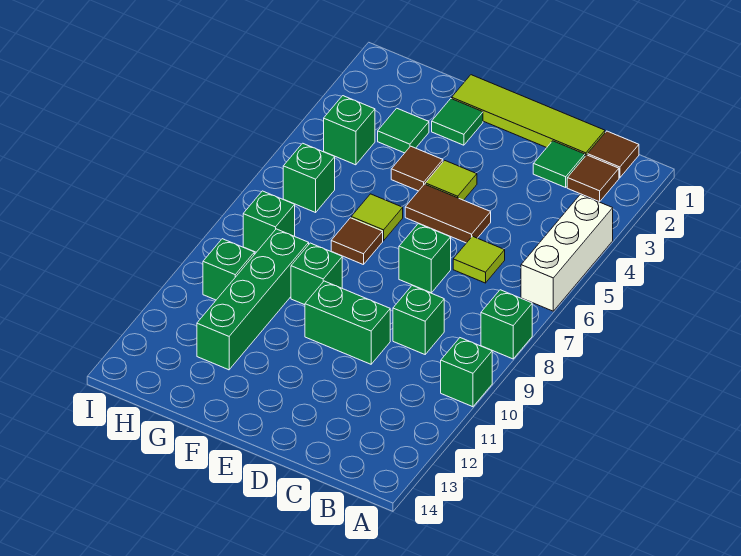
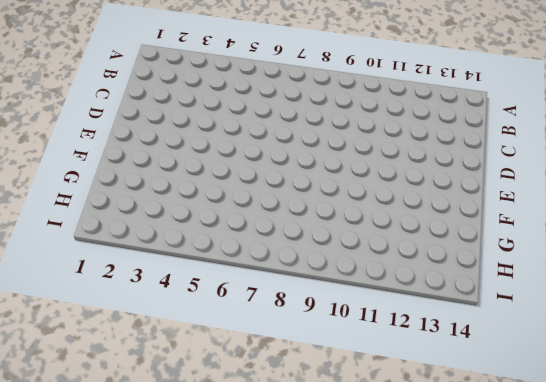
none -> white brick A4:A6 level 1
none -> green brick A8 level 1
none -> green brick A10 level 1

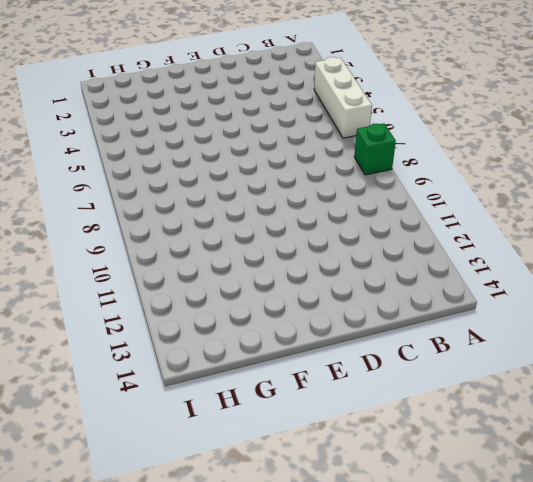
none -> green brick A10 level 1
none -> brown tile B1 level 1
none -> brown tile B2 level 1

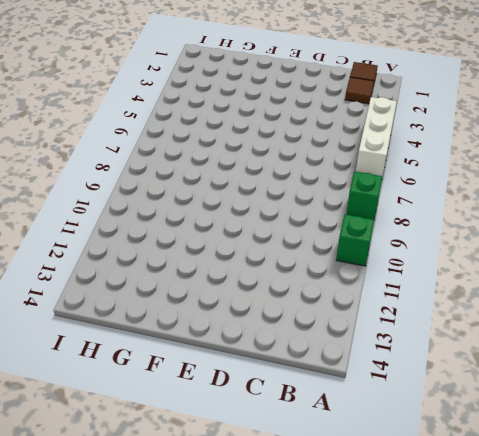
none -> lime tile C1:F1 level 1
none -> green tile C2 level 1
none -> lime tile C6 level 1

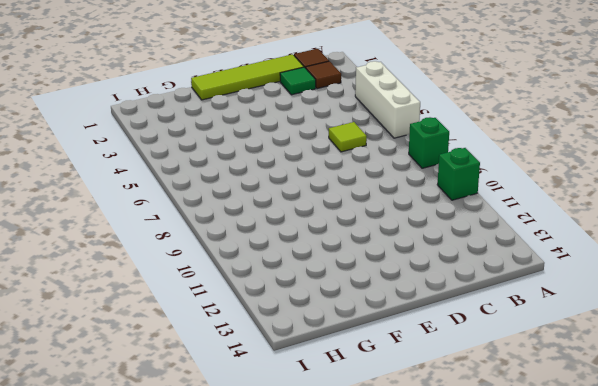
none -> green brick C9 level 1
none -> brown tile D5:E5 level 1
none -> green brick D7 level 1

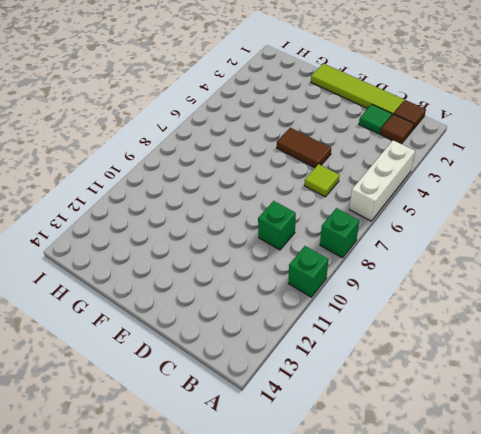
none -> green brick D7 level 1
none -> green brick D10:E10 level 1
none -> lime tile E4 level 1

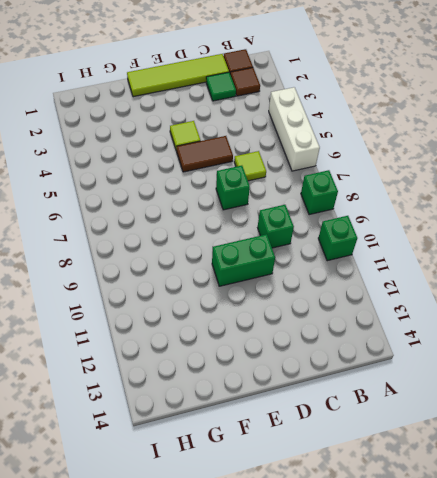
none -> green tile F2 level 1
none -> brown tile F4 level 1
none -> lime tile F6 level 1

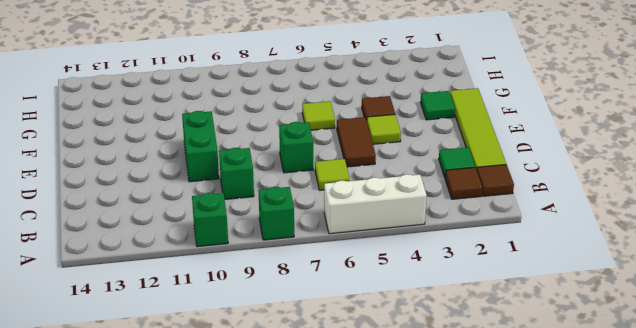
none -> brown tile F7 level 1
none -> green brick F9 level 1
none -> green tile G3 level 1

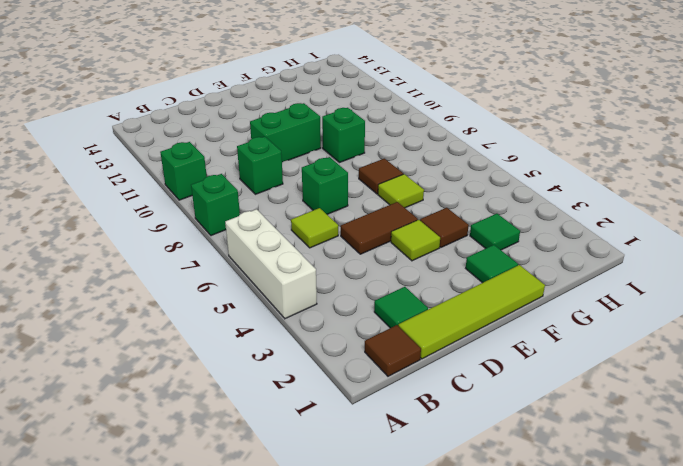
none -> brown tile B2 level 1
none -> green brick G9:G12 level 1
none -> green brick H4 level 1

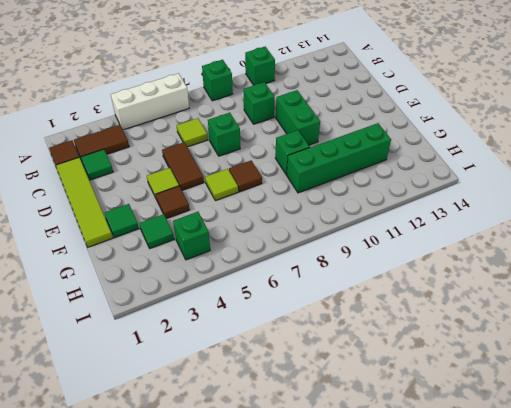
brown tile B2:B3 level 1 -> brown tile B2 level 1
none -> green brick H6 level 1
none -> green brick H8 level 1
none -> green brick H10 level 1

